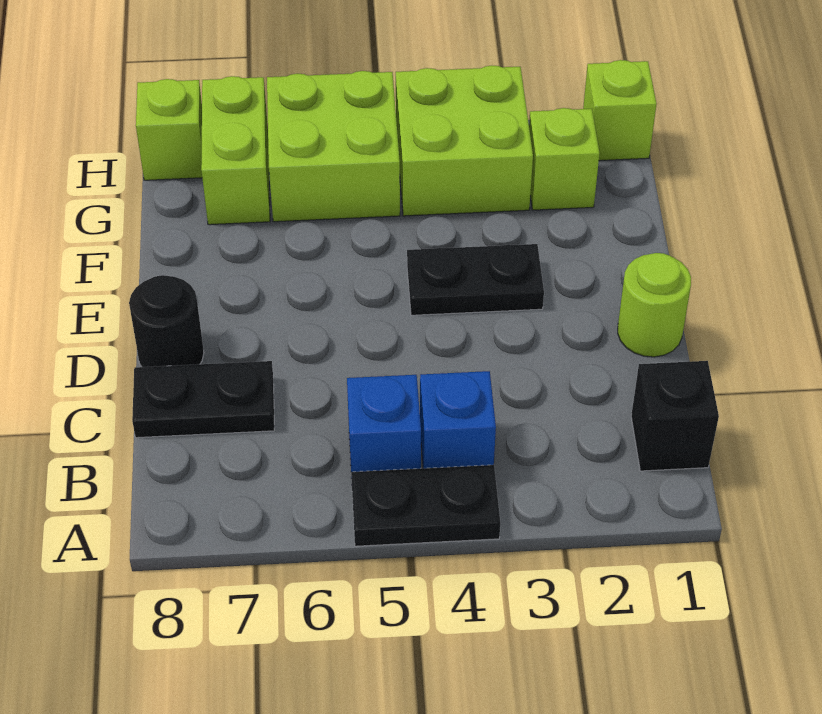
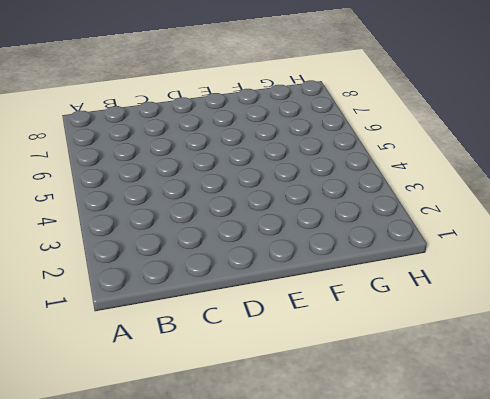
none -> black plate A4:A5 level 1
none -> black brick B1 level 1
none -> blue brick B4 level 1

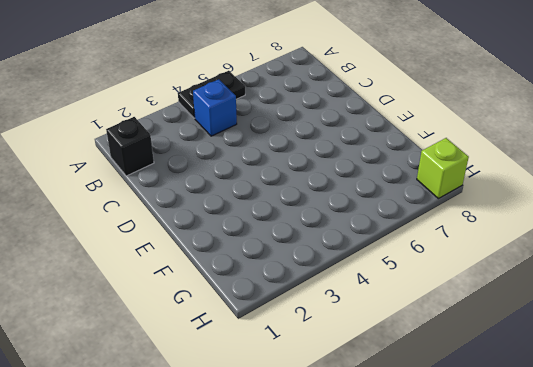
none -> blue brick B5 level 1
none -> black plate C7:C8 level 1
none -> lime round brick D1 level 1

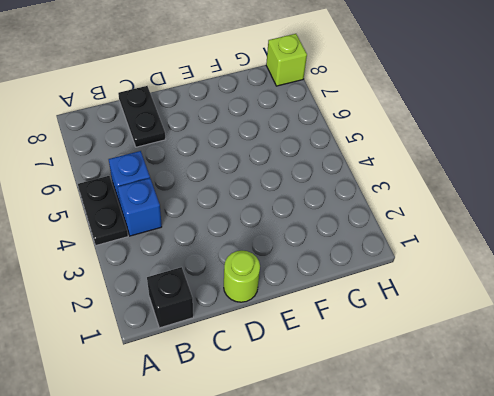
none -> black round brick D8 level 1
none -> black plate E3:E4 level 1
none -> lime brick G2 level 1

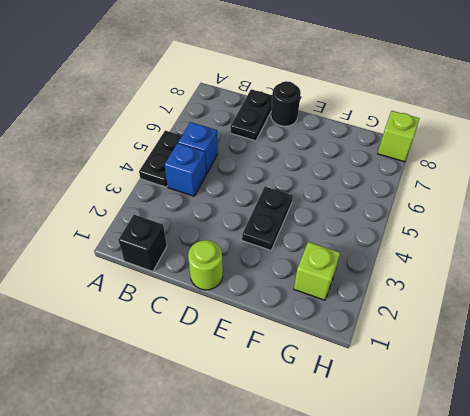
none -> lime brick G3:H4 level 1
none -> lime brick G5:H6 level 1
none -> lime brick G7:H7 level 1

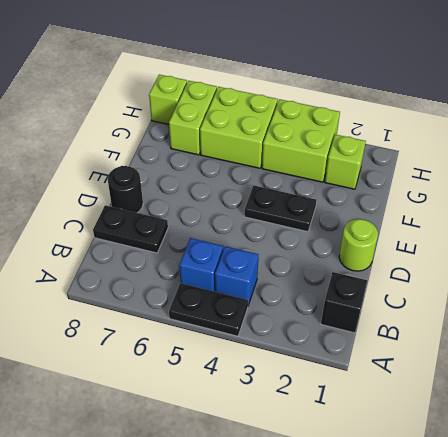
none -> lime brick H1 level 1

